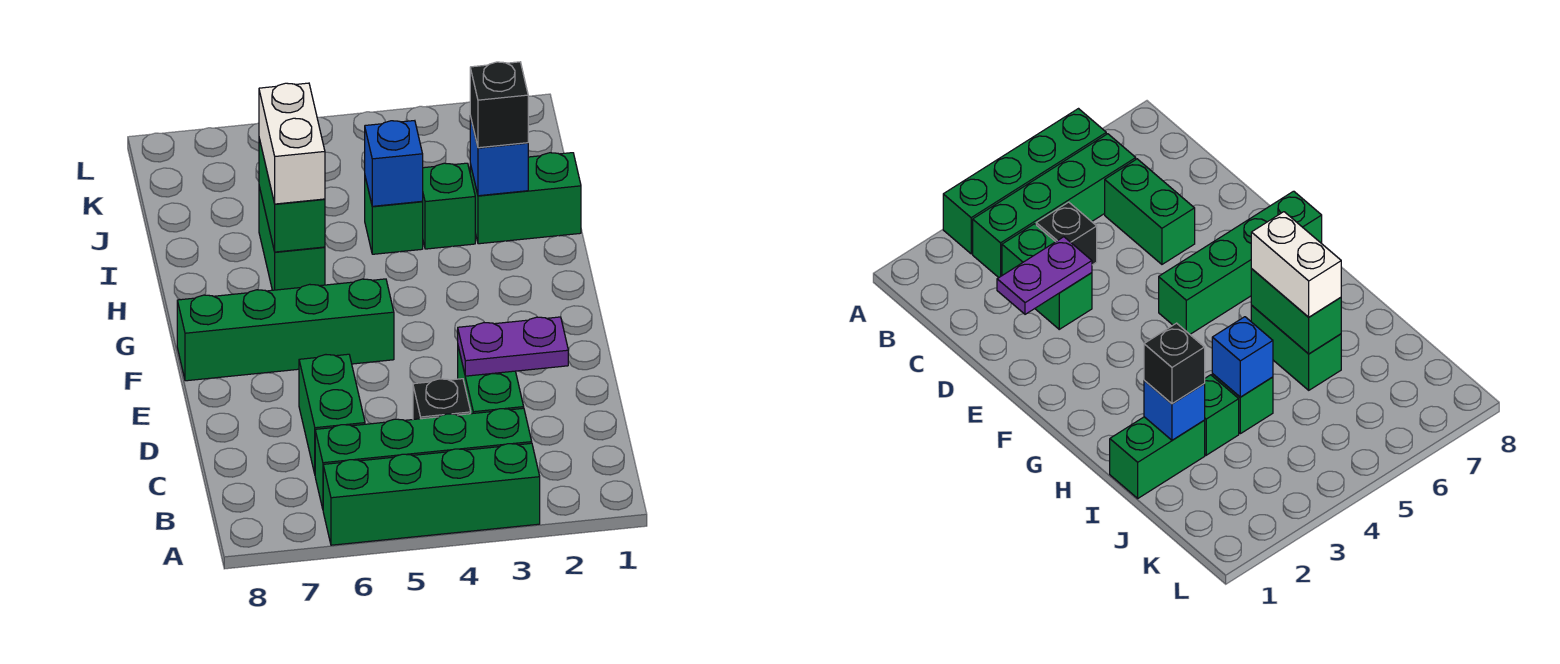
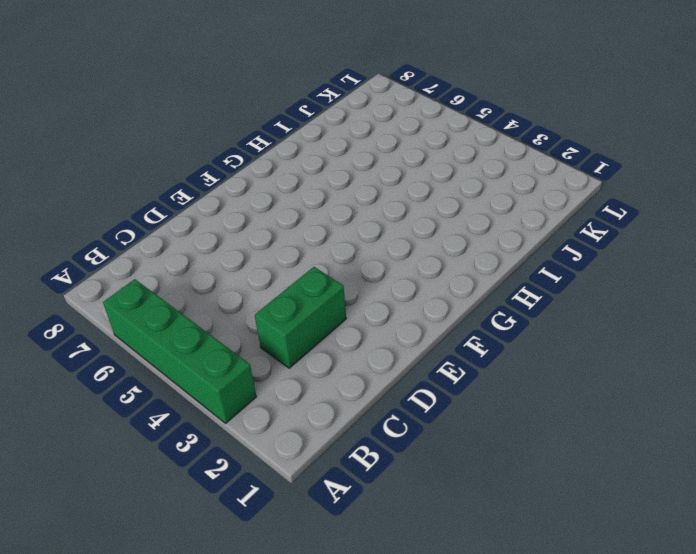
none -> green brick B3:B6 level 1
none -> black brick C4 level 1
none -> green brick C6:D6 level 1

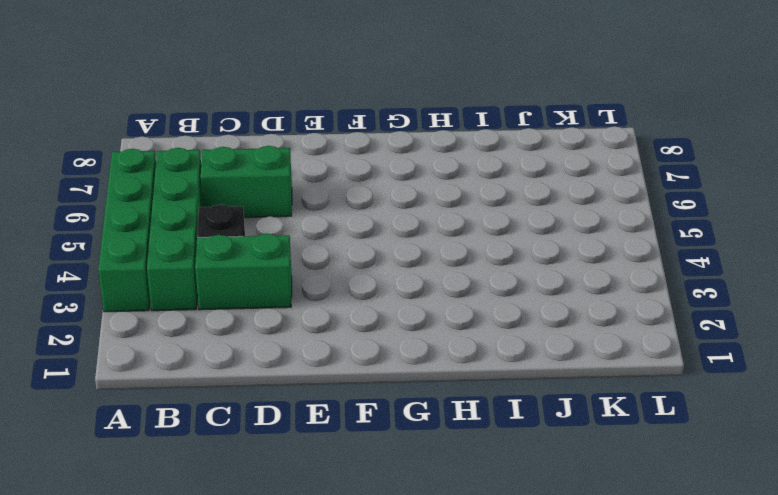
none -> green brick F5:F8 level 1
none -> green brick H6:I6 level 1
none -> green brick I1:I2 level 1

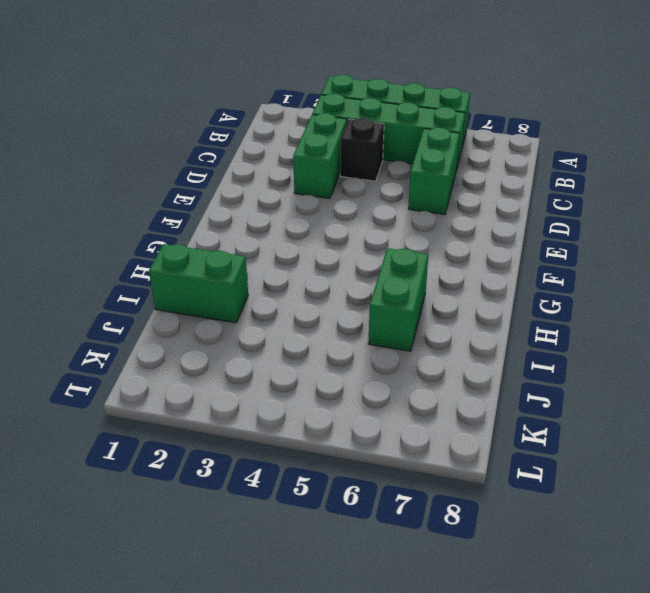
none -> green brick F5:F8 level 1
none -> green brick I3 level 1
none -> green brick I4 level 1

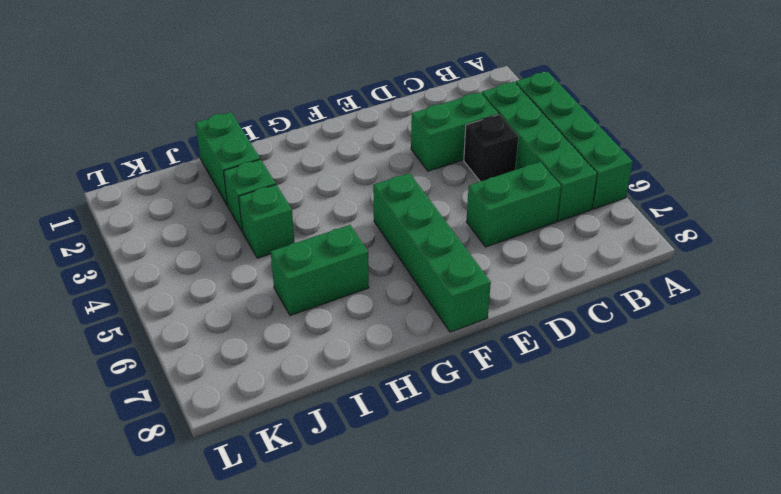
none -> purple plate D2:D3 level 2
none -> green brick H6:I6 level 2
none -> blue brick I2 level 2

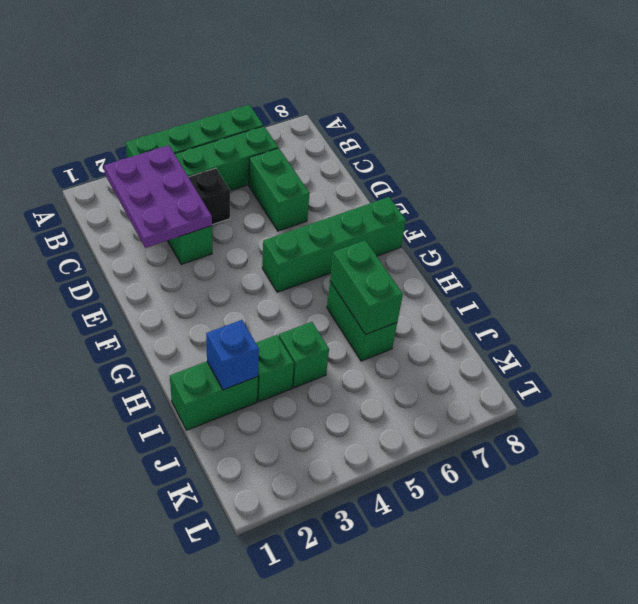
purple plate B2:D3 level 2 -> purple plate D2:D3 level 2
none -> blue brick I4 level 2
none -> white brick H6:I6 level 3
none -> black brick I2 level 3

